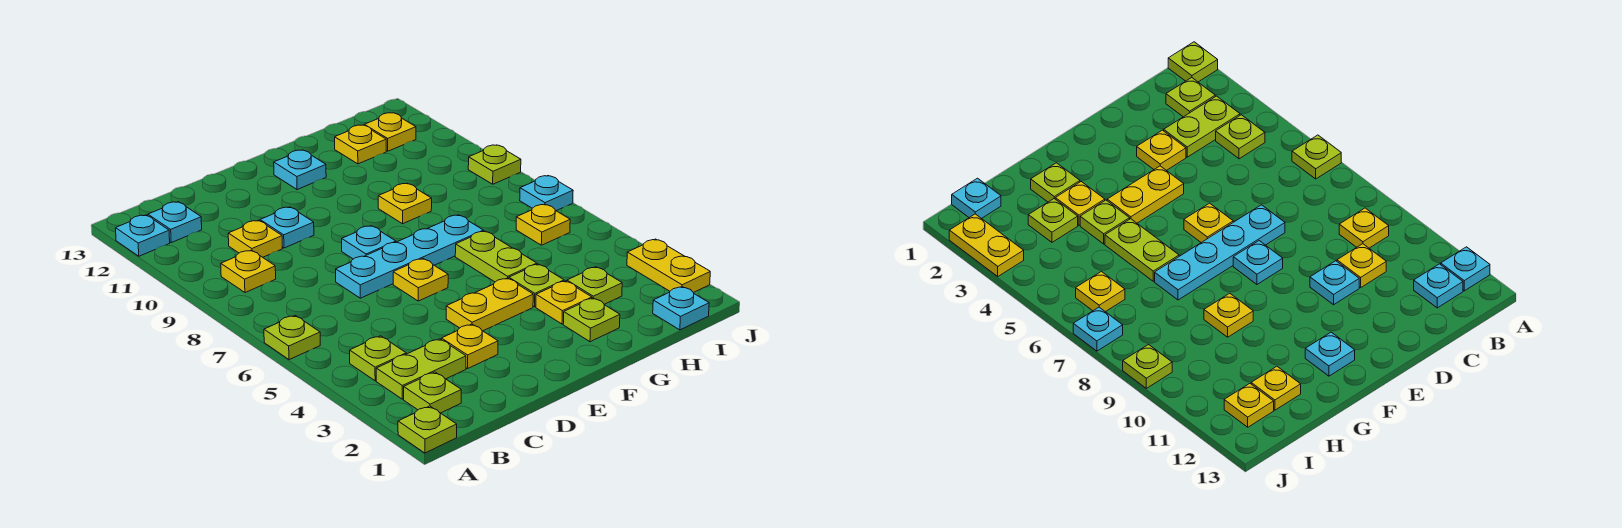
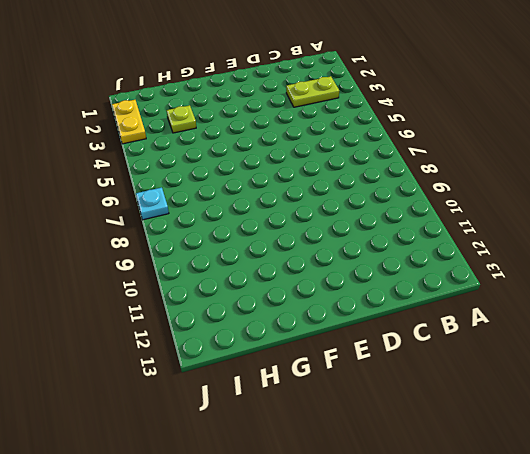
none -> lime plate A1 level 1
none -> lime plate A6 level 1
none -> cyan plate A12 level 1

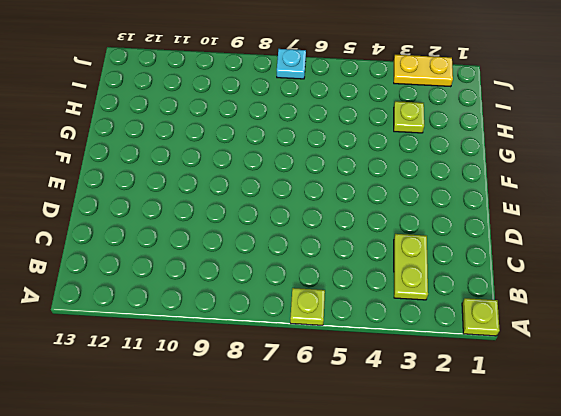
none -> cyan plate A12 level 1
none -> lime plate B2 level 1
none -> lime plate B4 level 1

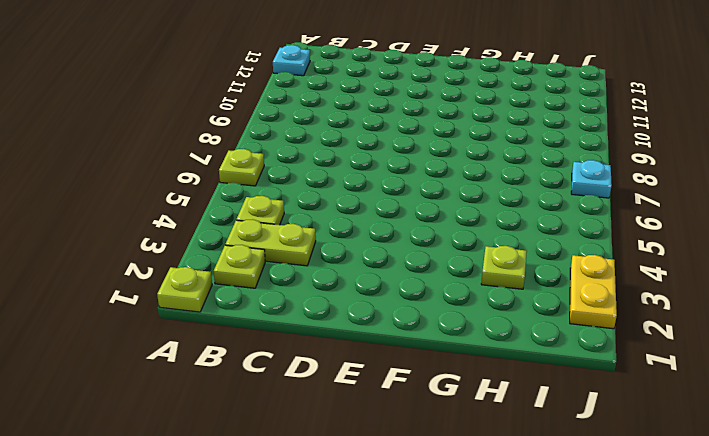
none -> yellow plate B9 level 1
none -> cyan plate B12 level 1
none -> yellow plate C10 level 1

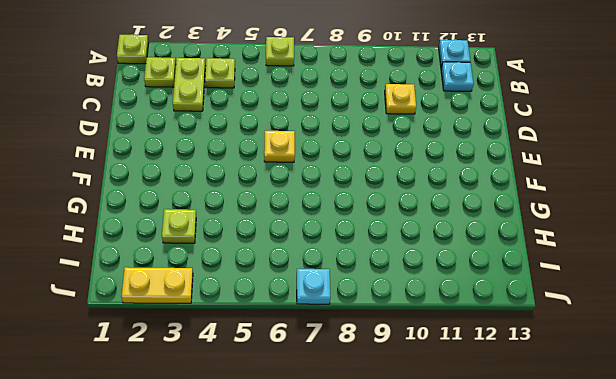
none -> yellow plate B9 level 1
none -> yellow plate D3 level 1
none -> cyan plate D7:G7 level 1

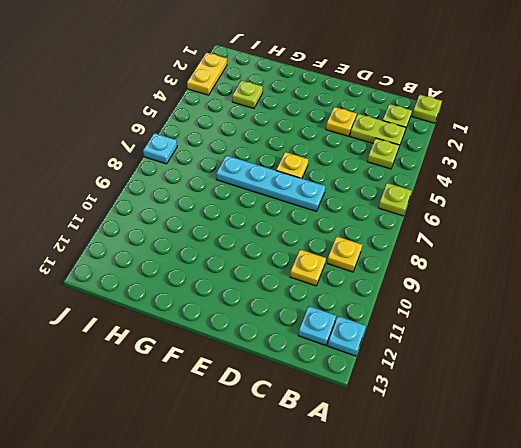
none -> cyan plate D10 level 1
none -> yellow plate E4:F4 level 1
none -> cyan plate E8 level 1

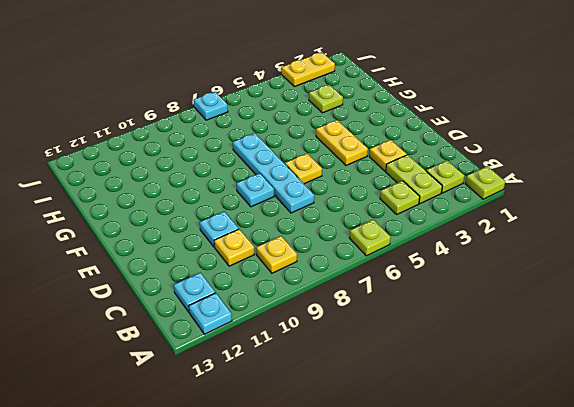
none -> cyan plate F12 level 1
none -> lime plate G2 level 1
none -> yellow plate G3 level 1

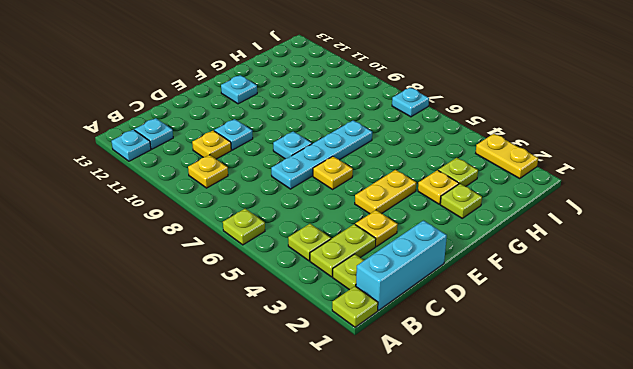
cyan brick B1:D1 level 1 -> none
none -> lime plate G4 level 1
none -> lime plate G5:G6 level 1
none -> yellow plate G9 level 1

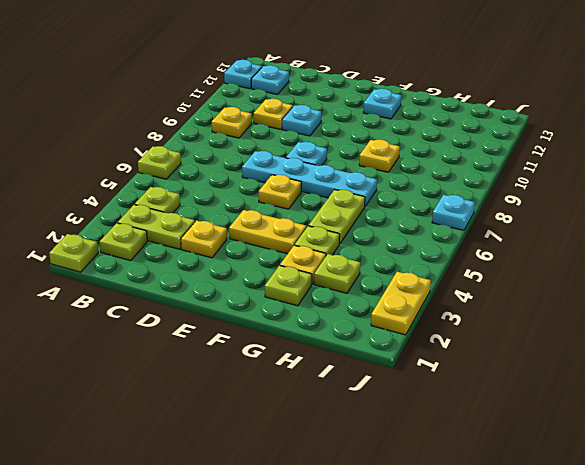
none -> yellow plate H12 level 1
none -> cyan plate I1 level 1
none -> yellow plate I6 level 1

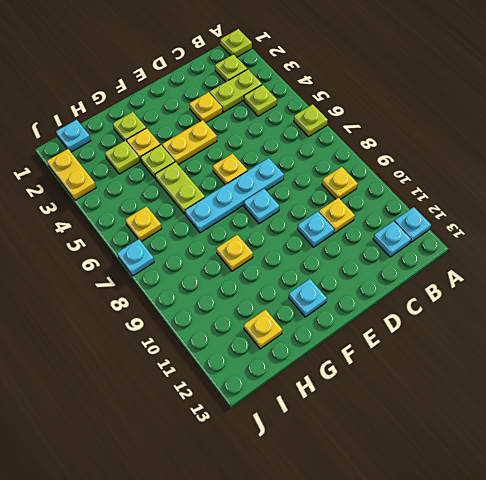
none -> yellow plate I12 level 1
none -> lime plate J9 level 1

